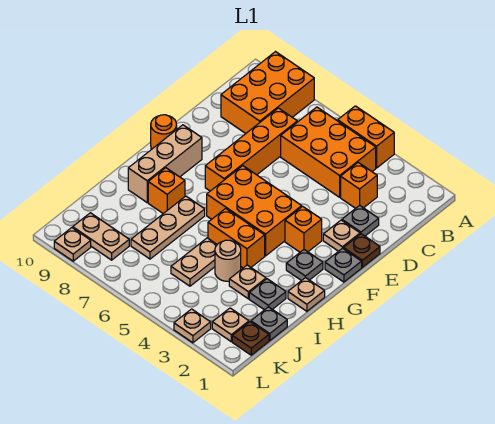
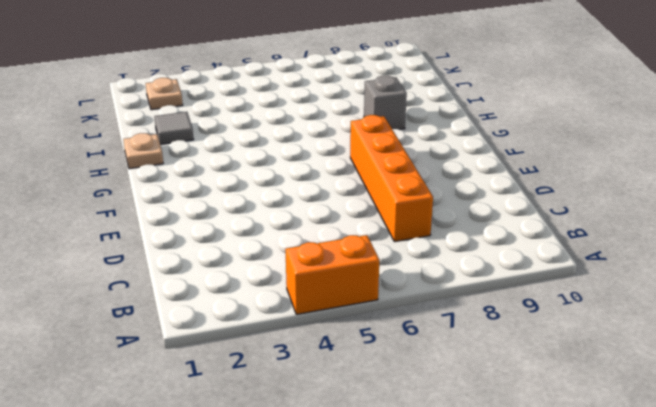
grey brick H8 level 1 -> orange brick H8 level 1
grey tile I2 level 1 -> grey plate I2 level 1
none -> orange brick A8:C9 level 1
none -> orange brick B4:C6 level 1
none -> orange brick C3 level 1

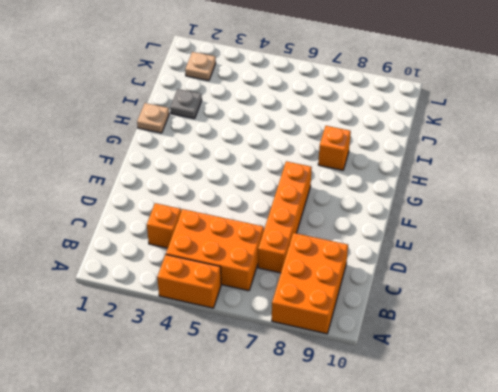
none -> grey plate D2 level 1
none -> brown plate E1 level 1
none -> tan plate E2 level 1

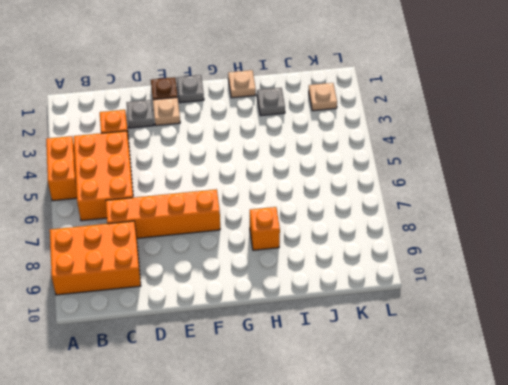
none -> orange brick F3 level 1
none -> orange brick F4:G6 level 1
none -> tan brick F9:H9 level 1

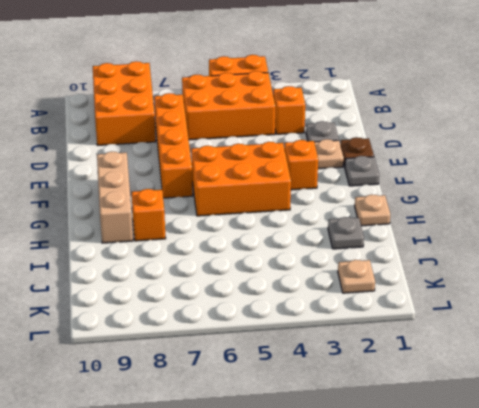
none -> orange round brick F10 level 1
none -> grey plate G2 level 1
none -> orange brick H4:H5 level 1

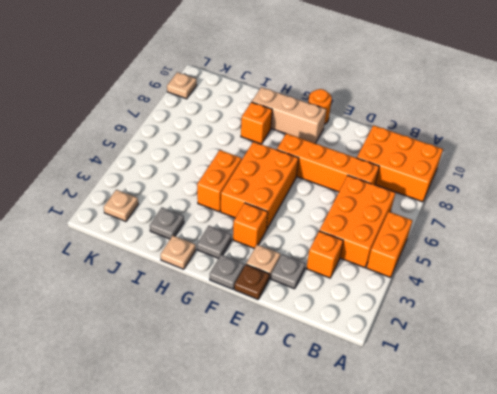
none -> tan plate H7:J7 level 1
none -> tan plate I3 level 1
none -> tan round brick I4 level 1

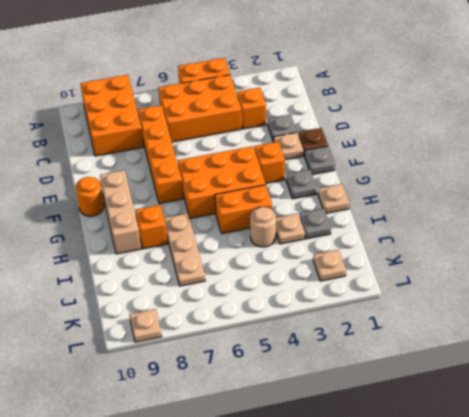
none -> tan plate I5:J5 level 1
none -> grey plate J1 level 1
none -> brown plate K1 level 1

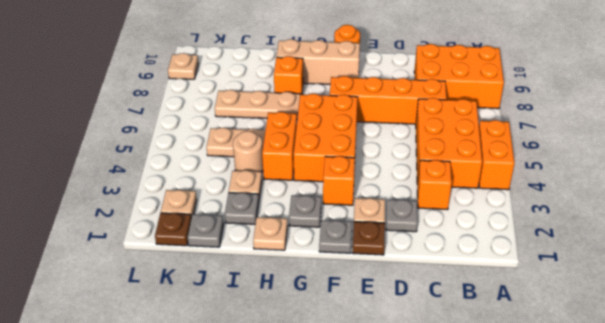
none -> tan plate K8:K9 level 1
none -> tan plate L3 level 1

